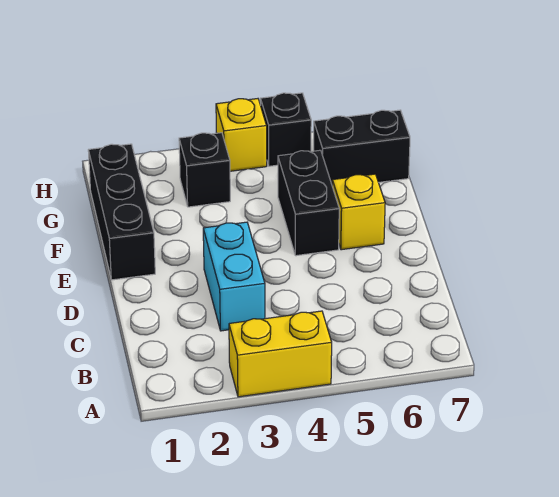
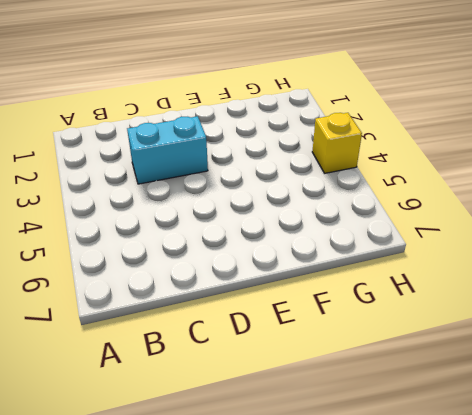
none -> yellow brick A3:A4 level 1
none -> black brick E1:G1 level 1

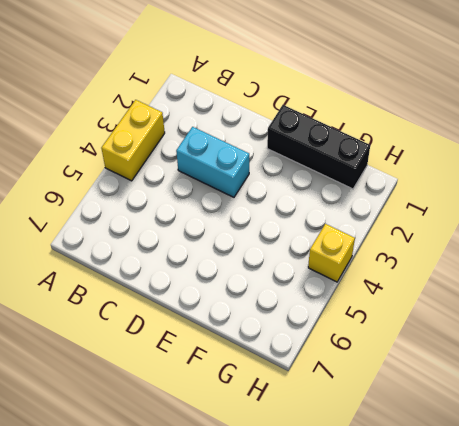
none -> black brick E5:F5 level 1
none -> yellow brick E6 level 1

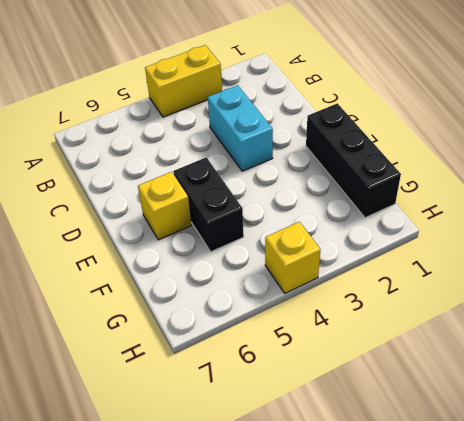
none -> black brick G3 level 1
none -> black brick G6:G7 level 1

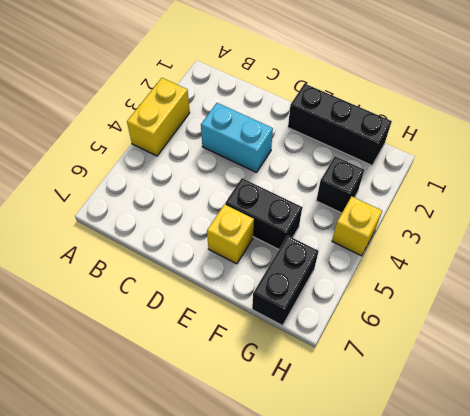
none -> black brick H5 level 1

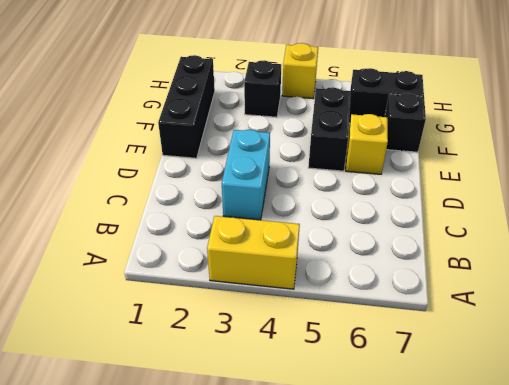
black brick F7 level 1 -> black brick H5 level 1

